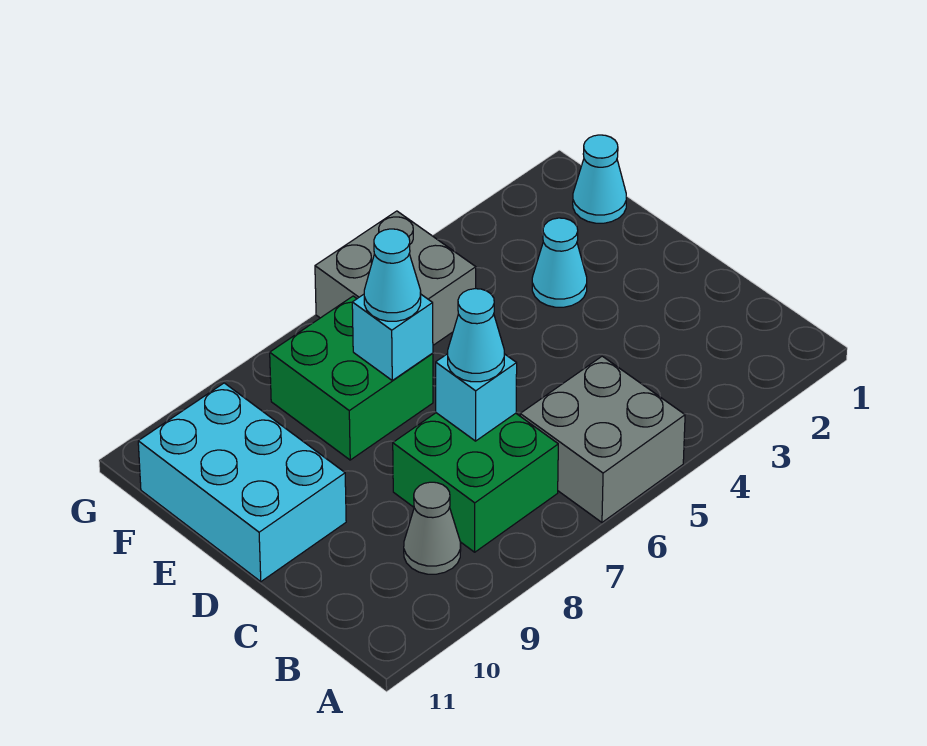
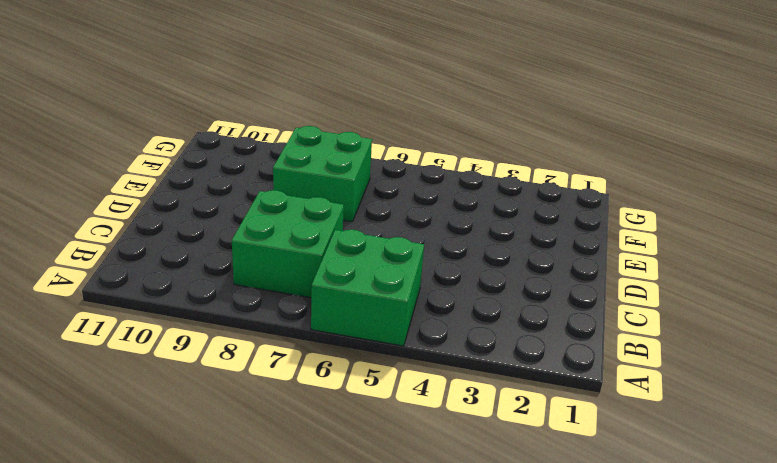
green brick A5:B6 level 1 -> grey brick A5:B6 level 1
none -> grey cone B9 level 1
none -> cyan brick D10:F11 level 1
none -> cyan cone E3 level 1

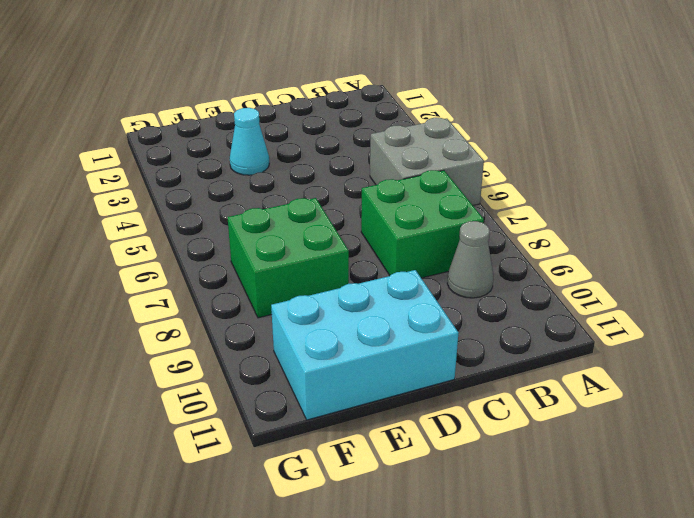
none -> cyan cone F1 level 1
none -> grey brick F5:G6 level 1
none -> cyan brick C7 level 2

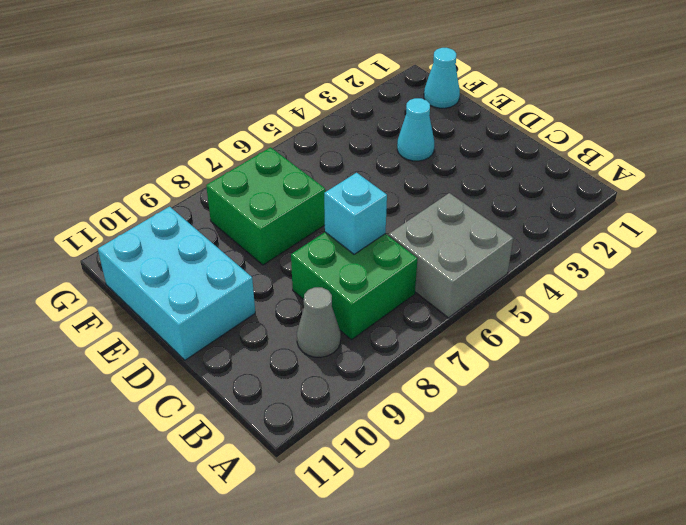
none -> grey brick F5:G6 level 1
none -> cyan brick E7 level 2
none -> cyan cone C7 level 3

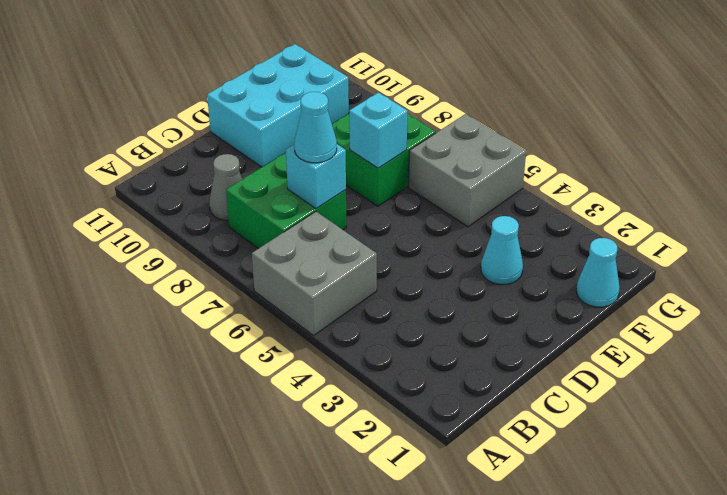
none -> cyan cone E7 level 3

